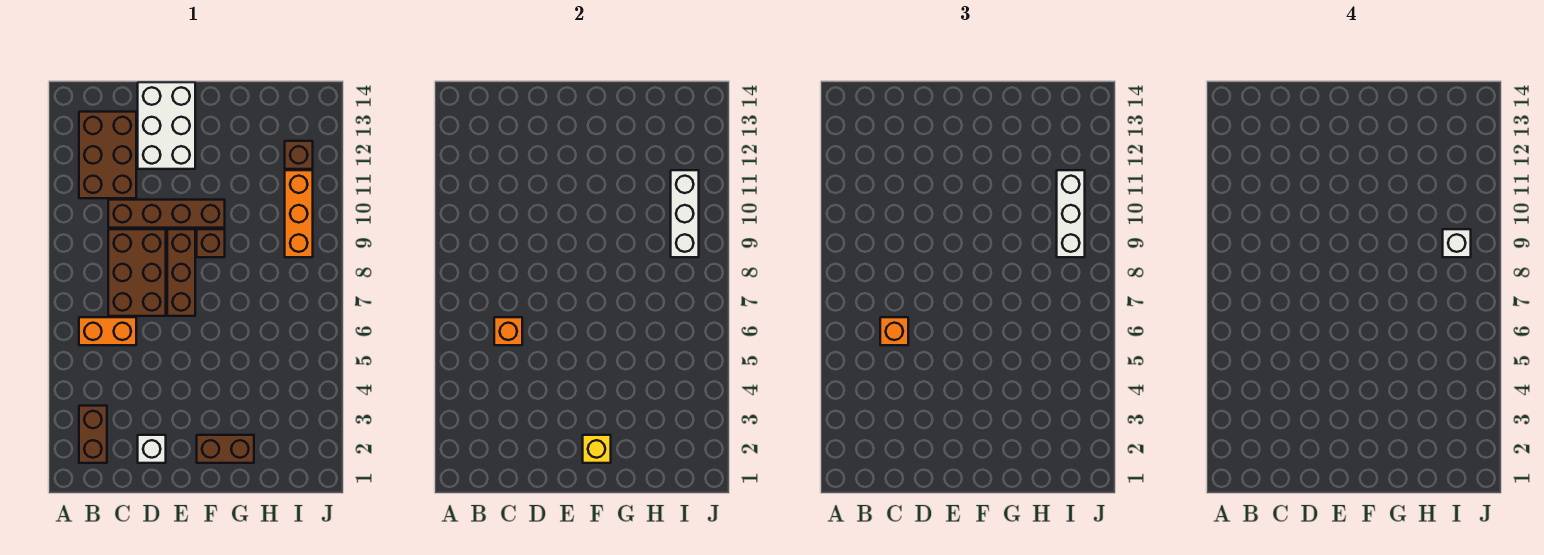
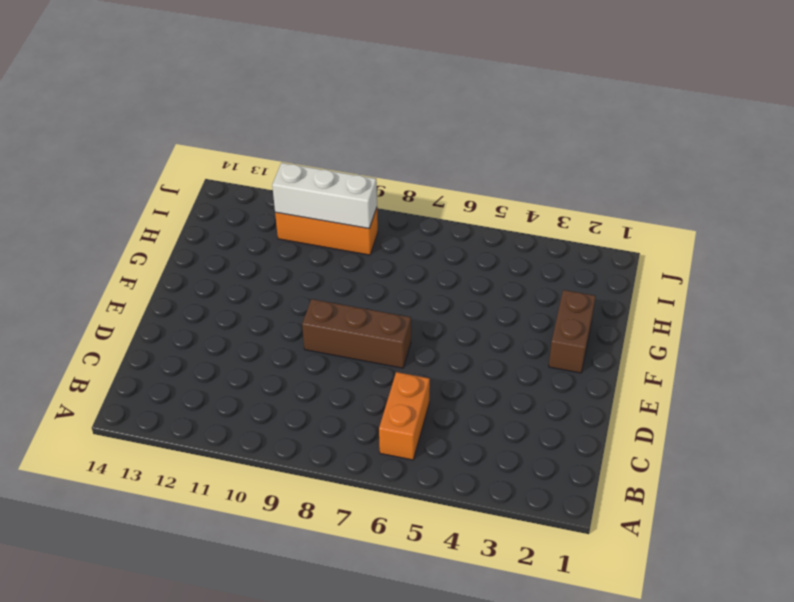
none -> brown brick B2:B3 level 1
none -> brown brick B11:C13 level 1
none -> brown brick C7:D9 level 1

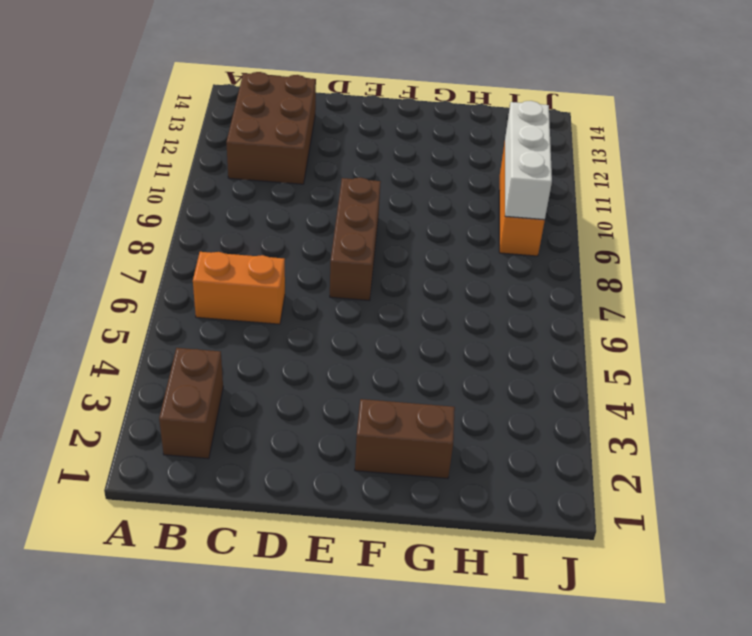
none -> brown brick C7:D9 level 1
none -> brown brick C10:F10 level 1
none -> white brick D2 level 1

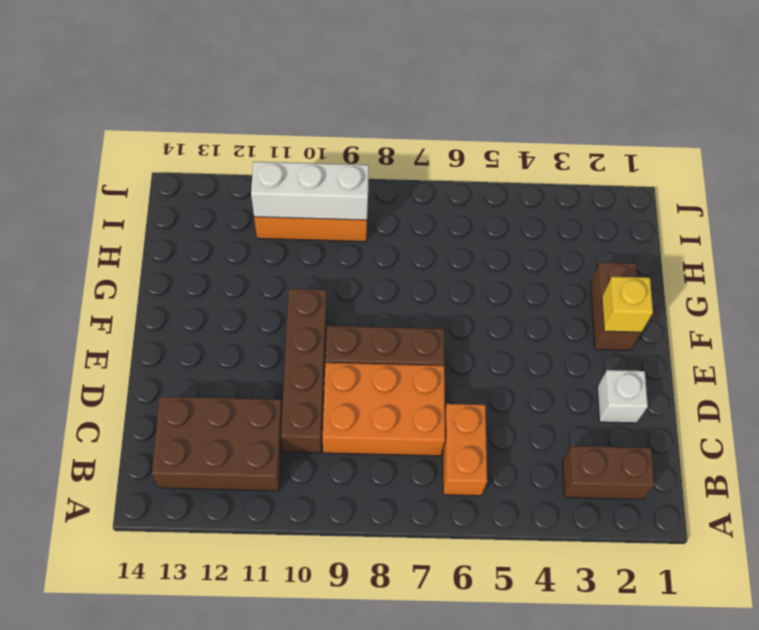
orange brick C7:D9 level 1 -> brown brick C7:D9 level 1
none -> white brick D12:E14 level 1
none -> brown brick F9 level 1
none -> brown brick I12 level 1

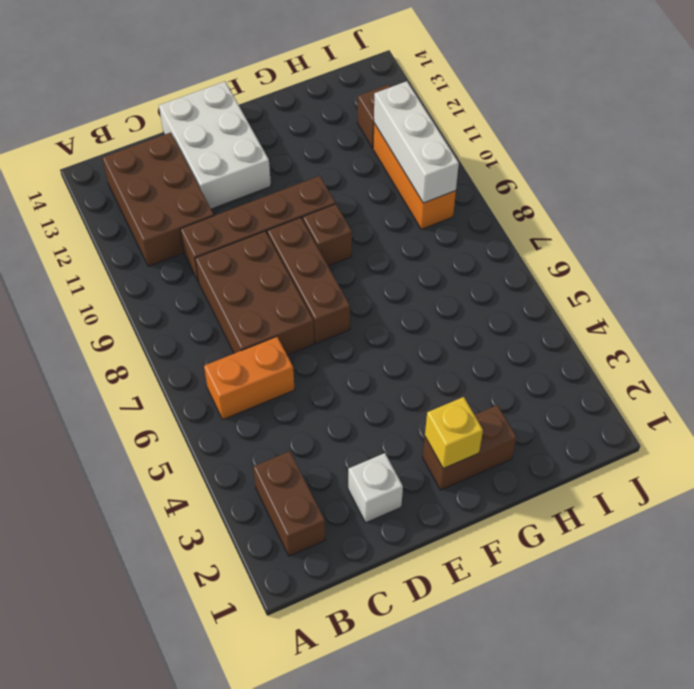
none -> orange brick C6 level 2
none -> orange brick C6 level 3
none -> white brick I9:I11 level 3

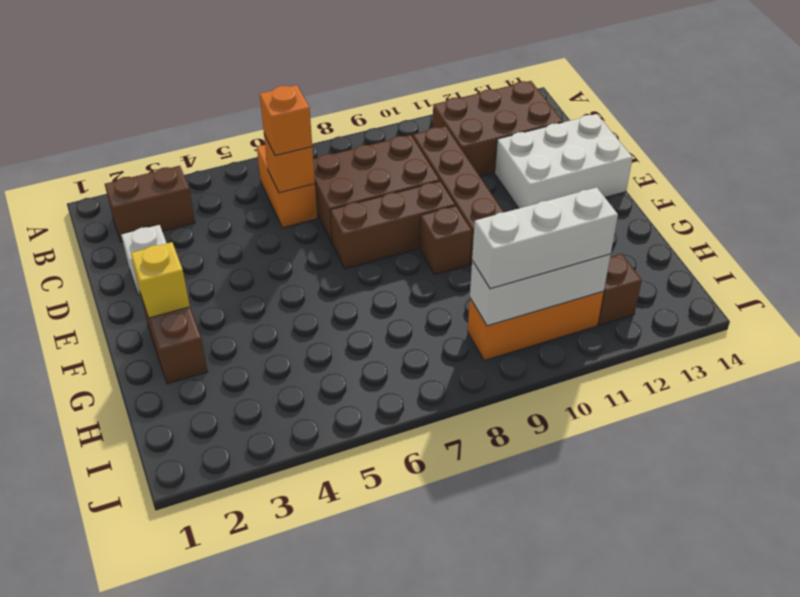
none -> white brick I9 level 4

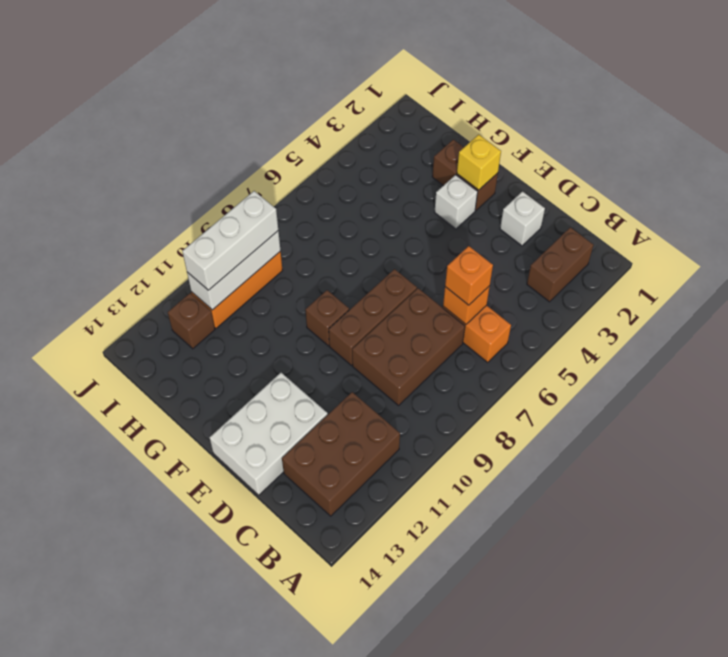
white brick F3 level 1 -> white brick I9 level 4
none -> brown brick C10:F10 level 1

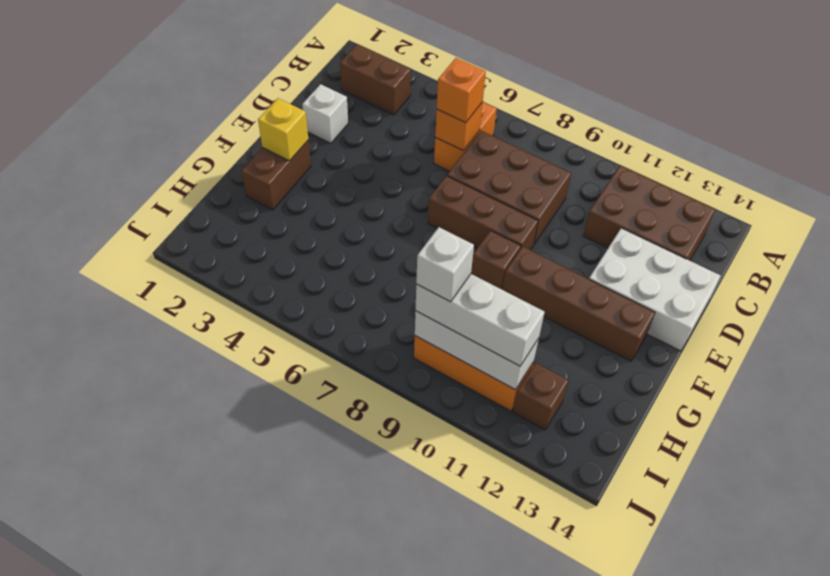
brown brick F10:F13 level 1 -> brown brick C10:F10 level 1

